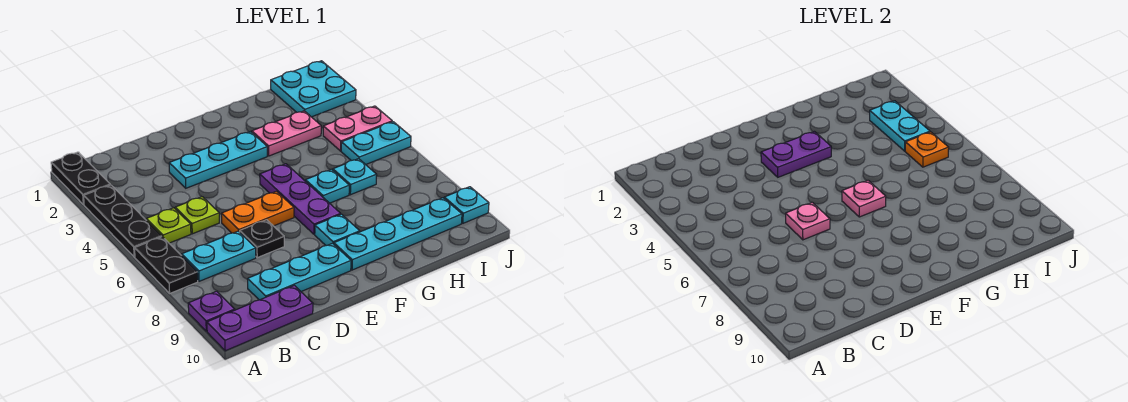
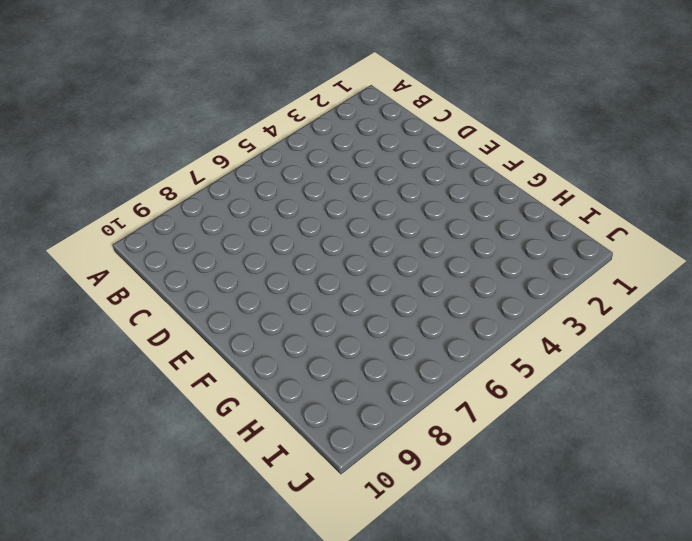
none -> black plate A1:A2 level 1
none -> black plate A3:A5 level 1
none -> black plate A6:A7 level 1

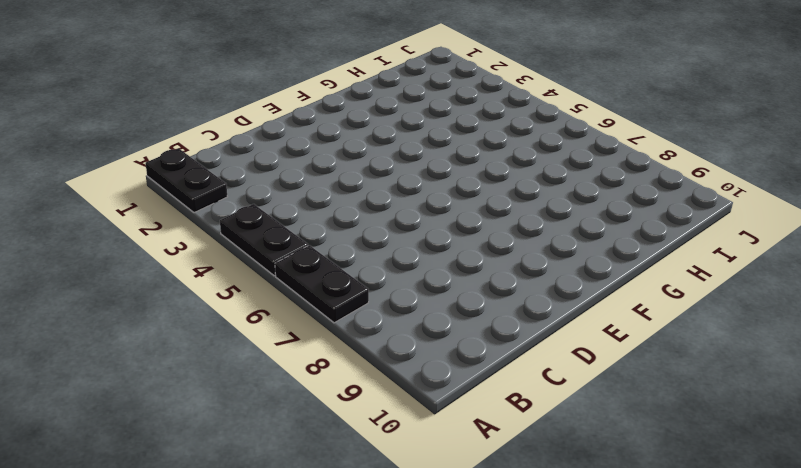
black plate A4:A5 level 1 -> black plate A3:A5 level 1
none -> purple plate A9 level 1
none -> purple plate A10:C10 level 1
none -> lime plate B5 level 1

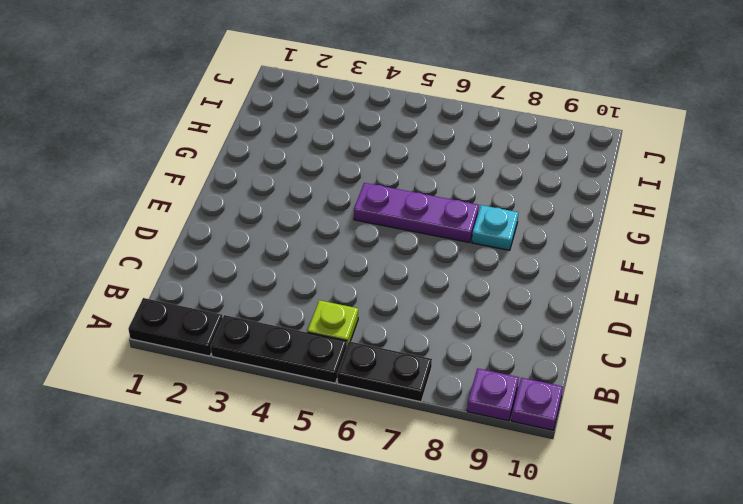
purple plate A10 level 1 -> purple plate A10:C10 level 1
none -> cyan plate B7:C7 level 1
none -> lime plate C5 level 1
none -> cyan plate C9:E9 level 1

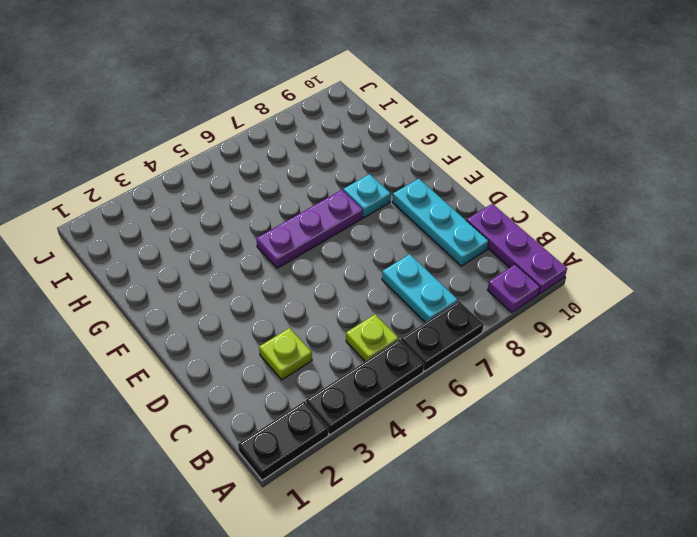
lime plate C3 level 1 -> lime plate C5 level 1
none -> cyan plate D3:F3 level 1
none -> orange plate D6:E6 level 1
none -> black plate D7 level 1

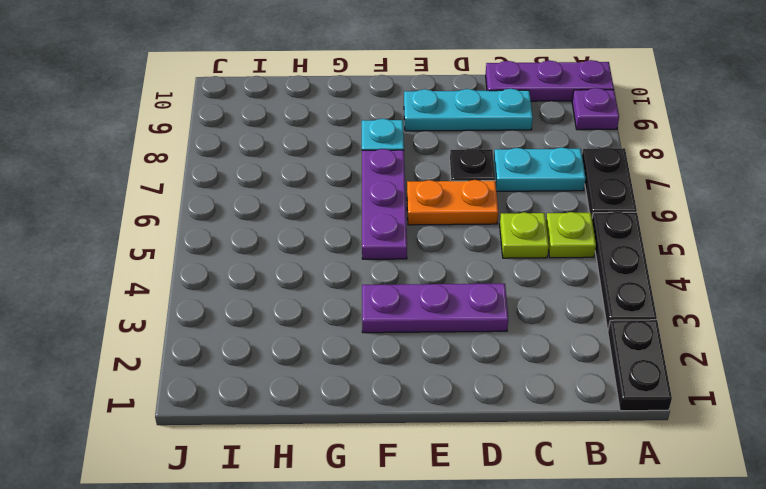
purple plate D3:F3 level 1 -> cyan plate D3:F3 level 1
none -> cyan plate F9:I9 level 1
none -> pink plate G3:H3 level 1
none -> cyan plate G6 level 1

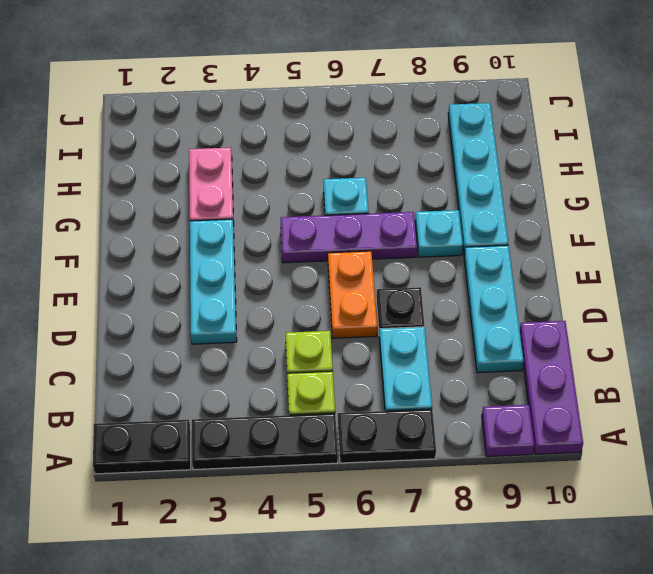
none -> cyan plate H6 level 1
none -> cyan plate I1:J2 level 1
none -> pink plate I4:J4 level 1

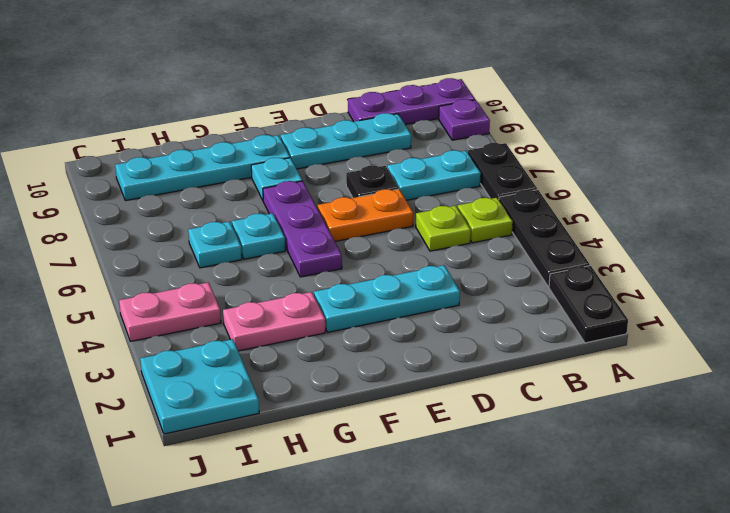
none -> cyan plate I5:J5 level 1
none -> cyan plate J9 level 1
none -> pink plate D6 level 2

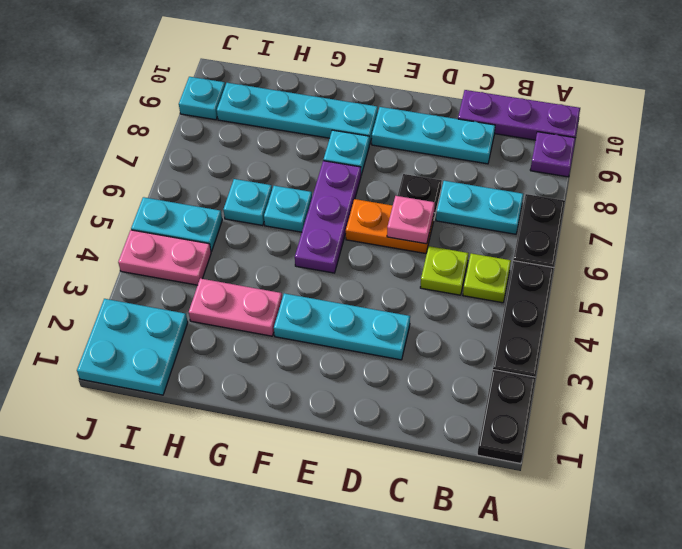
none -> purple plate E3:F3 level 2
none -> pink plate F6 level 2
none -> cyan plate I3:I4 level 2

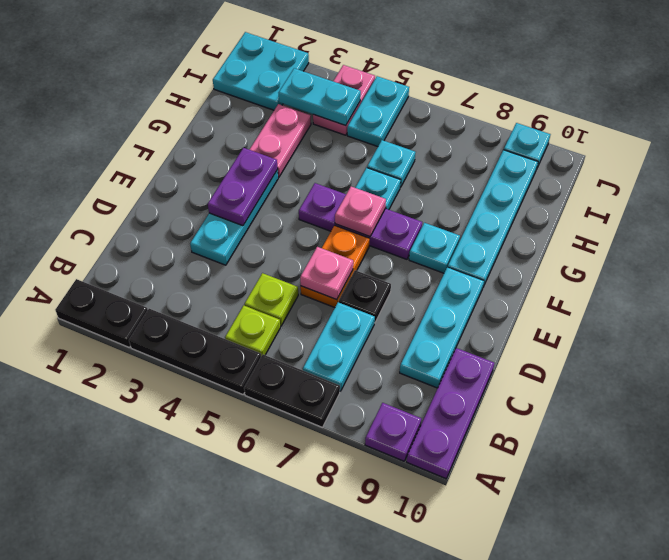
none -> orange plate I5 level 2

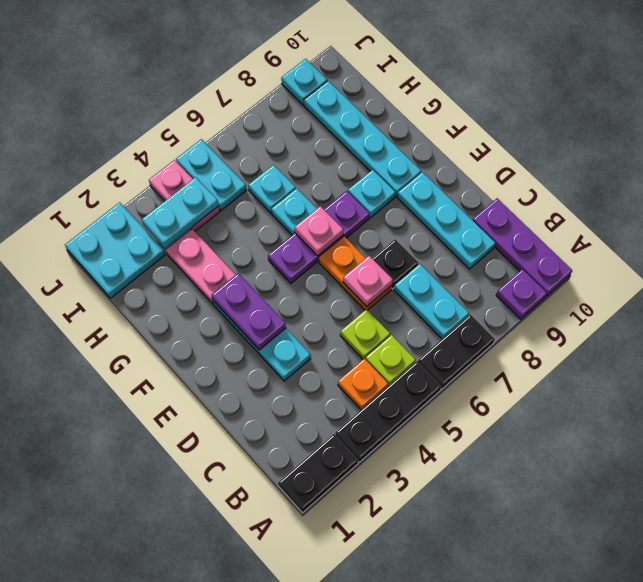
orange plate B4 level 1 -> orange plate I5 level 2

